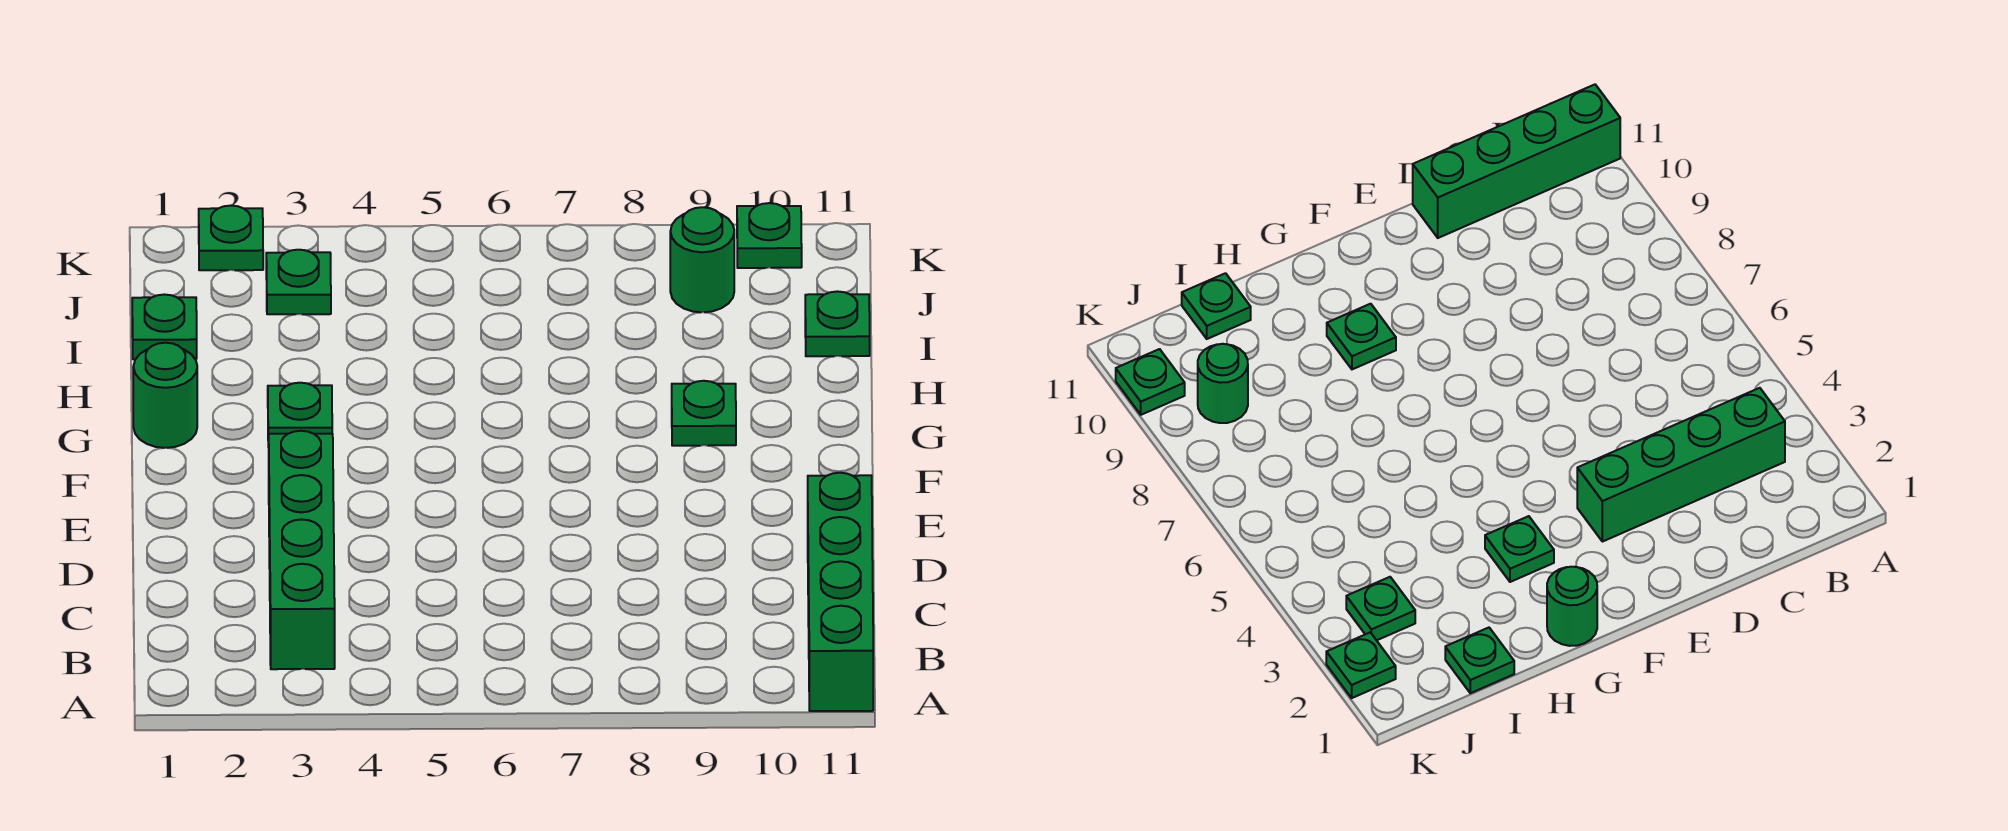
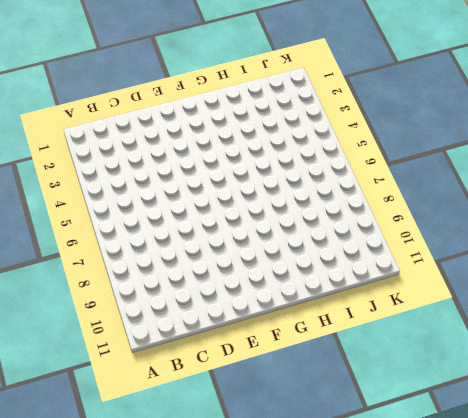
none -> green brick A11:D11 level 1
none -> green brick B3:E3 level 1

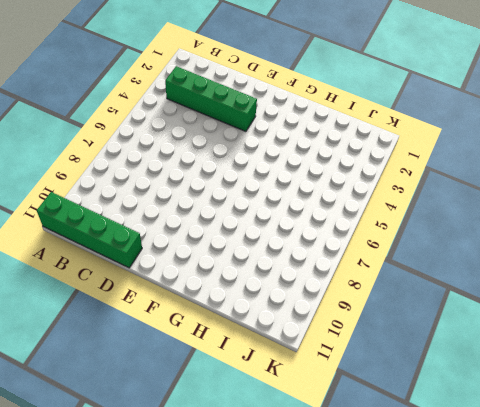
none -> green round brick G1 level 1
none -> green plate G3 level 1

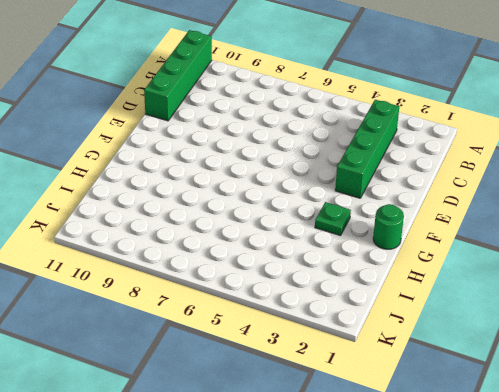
none -> green plate G9 level 1
none -> green plate I1 level 1

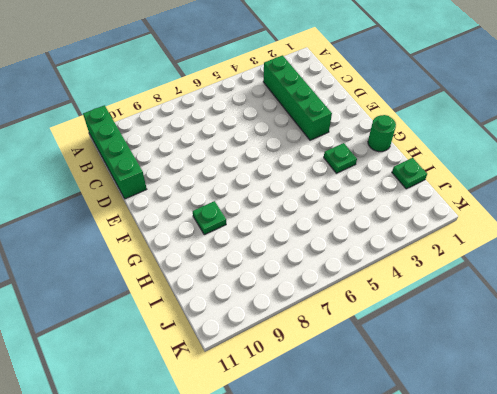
none -> green plate I11 level 1
none -> green plate J3 level 1

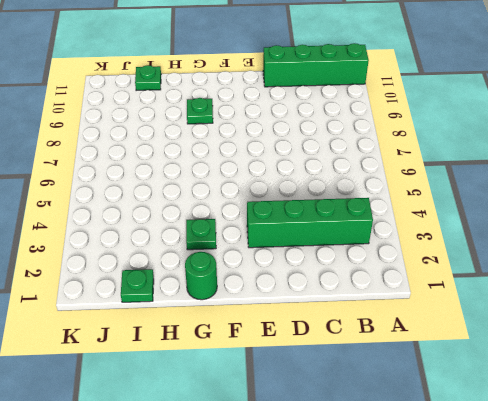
none -> green plate J3 level 1
none -> green round brick J9 level 1

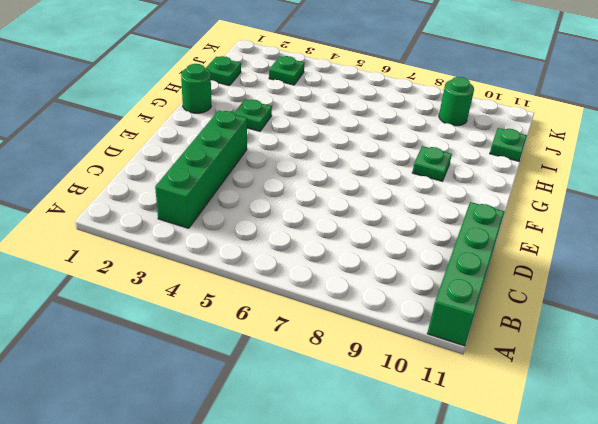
none -> green plate K2 level 1
none -> green plate K10 level 1

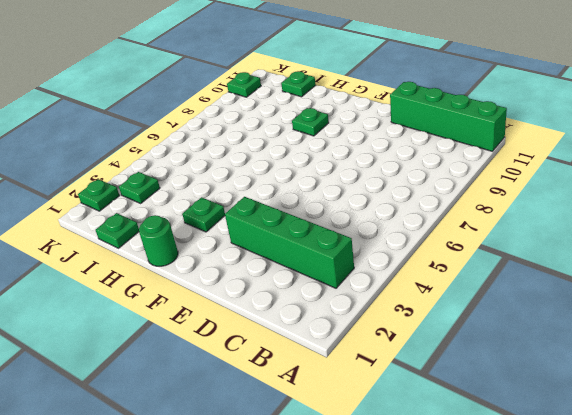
none -> green round brick J9 level 1

